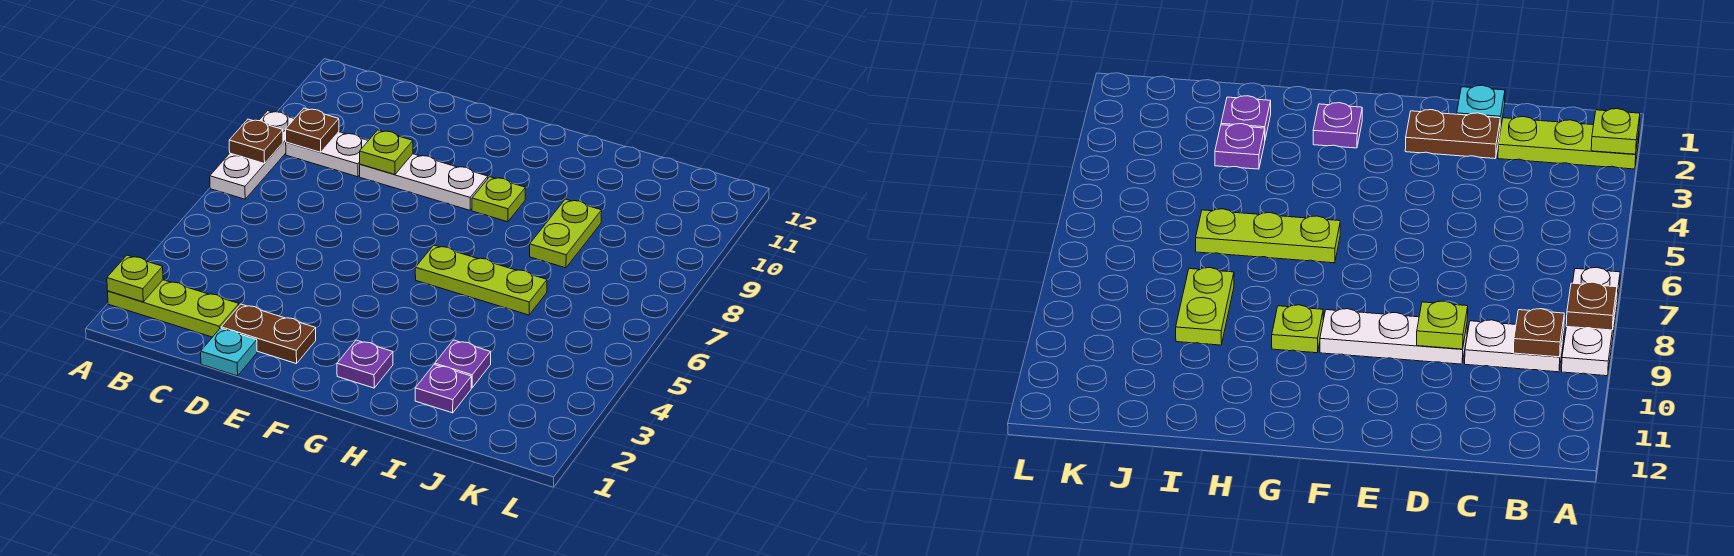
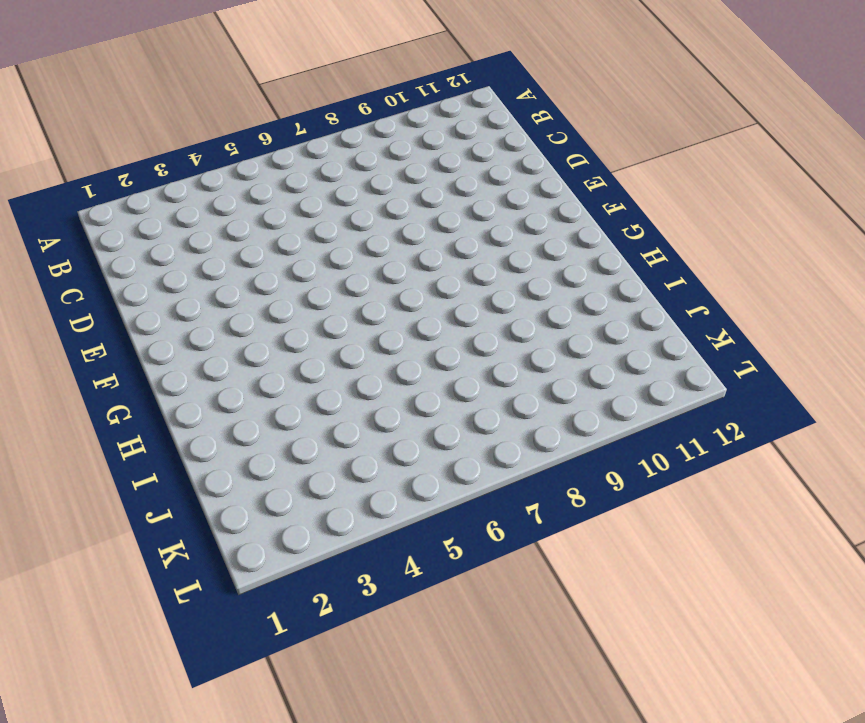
none -> lime plate A2:C2 level 1
none -> white plate A7:A9 level 1
none -> white plate B9:C9 level 1

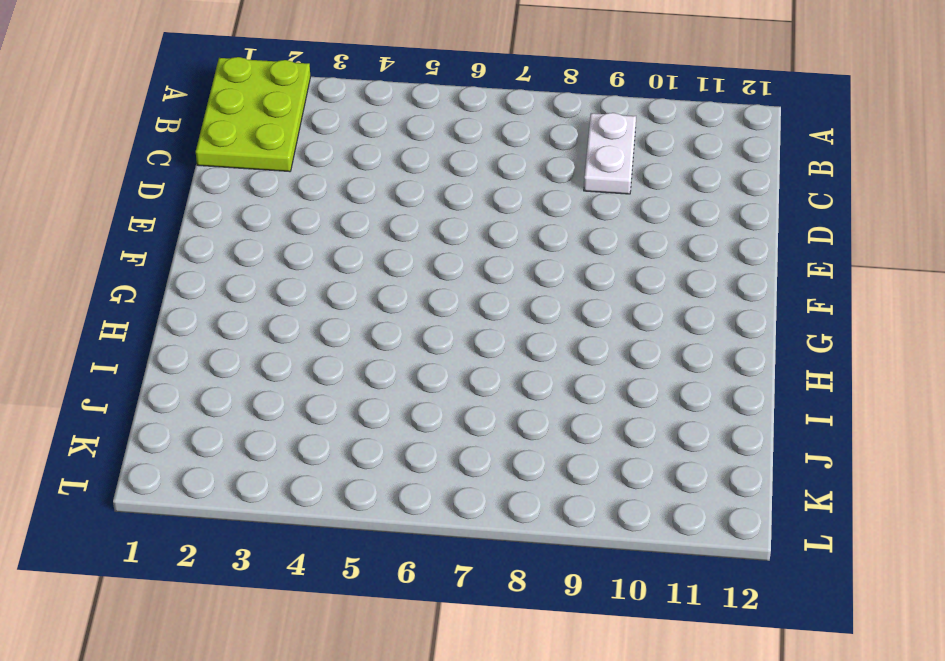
lime plate A1:C2 level 1 -> lime plate A2:C2 level 1
none -> white plate A7:A9 level 1
none -> cyan plate D1 level 1
none -> brown plate D2:E2 level 1

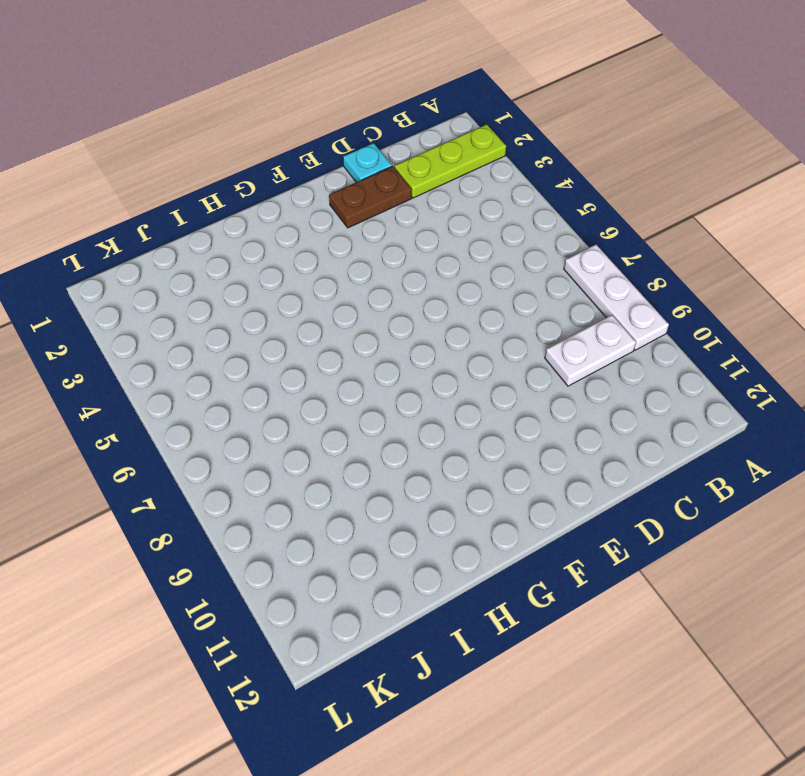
none -> white plate D9:F9 level 1
none -> purple plate G2 level 1
none -> lime plate G6:I6 level 1

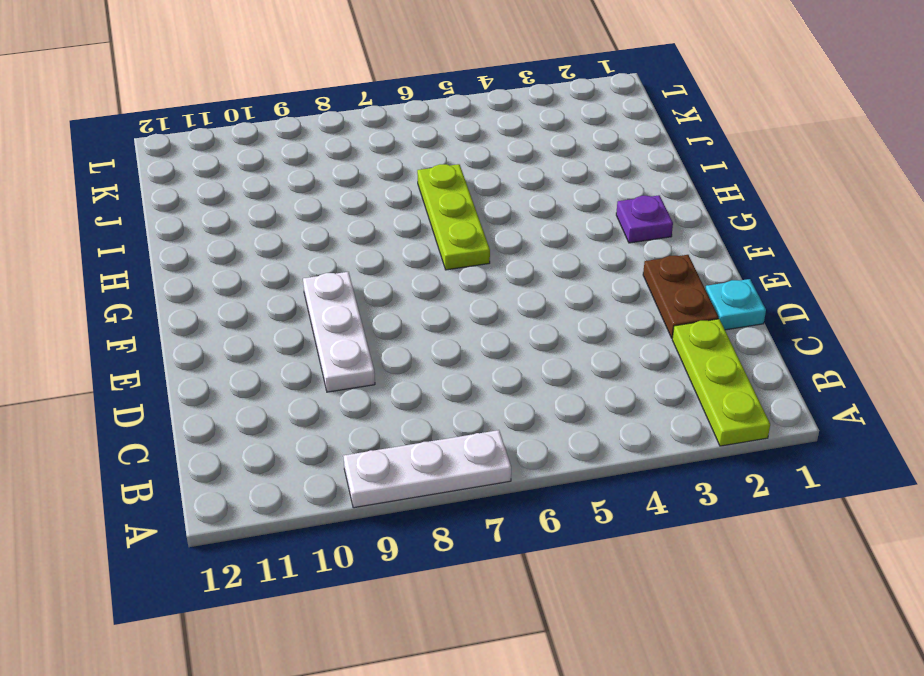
none -> white plate B9:C9 level 1
none -> lime plate G9 level 1
none -> purple plate I2 level 1

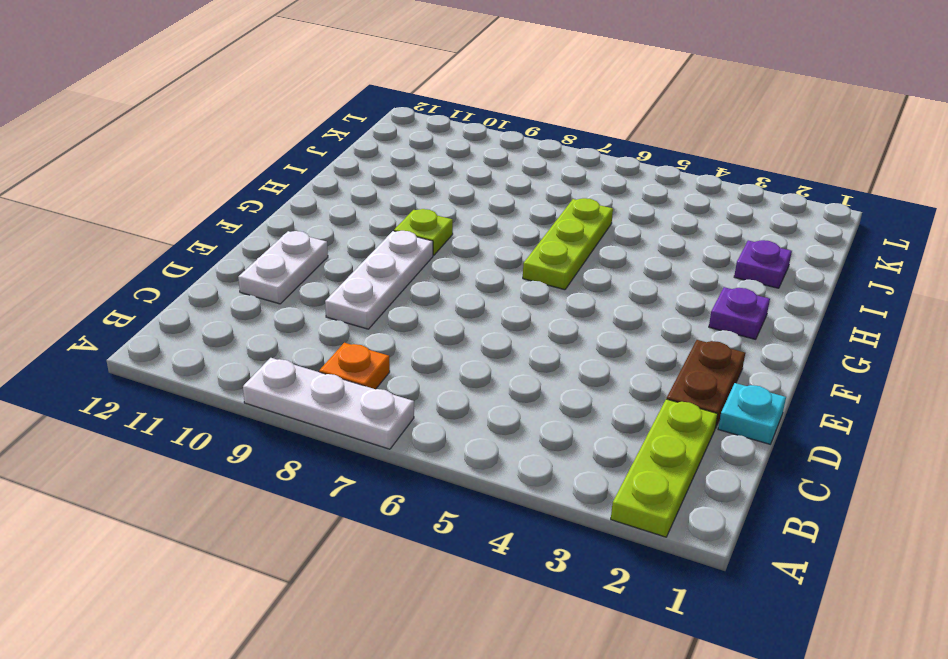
orange plate B8 level 1 -> none
white plate D11:E11 level 1 -> white plate B9:C9 level 1
none -> purple plate I3 level 1
none -> lime plate I8:I9 level 1
none -> lime plate A2 level 2

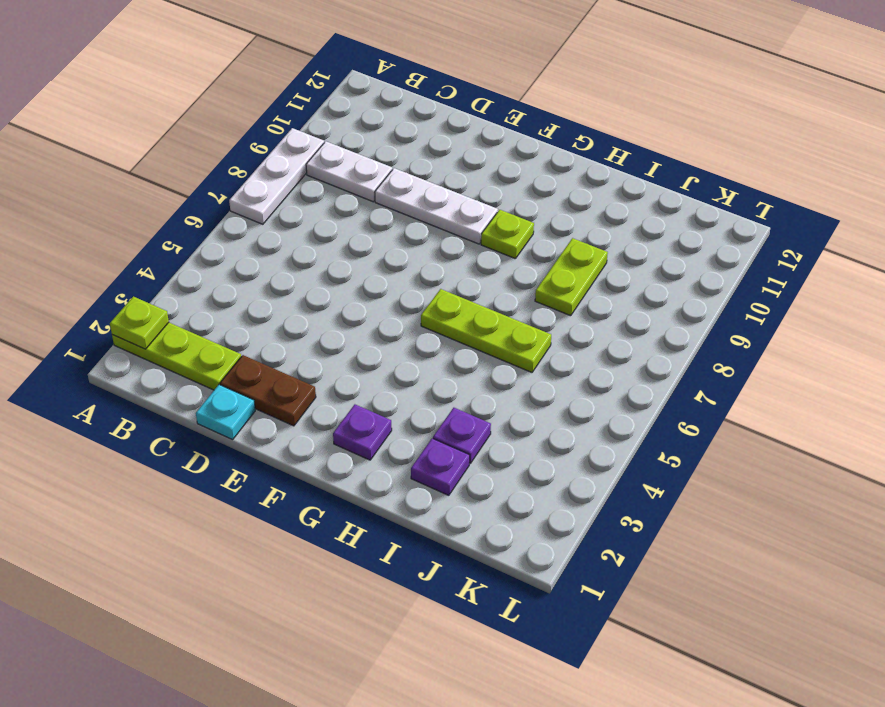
none -> brown plate A8 level 2
none -> brown plate B9 level 2
none -> lime plate D9 level 2

